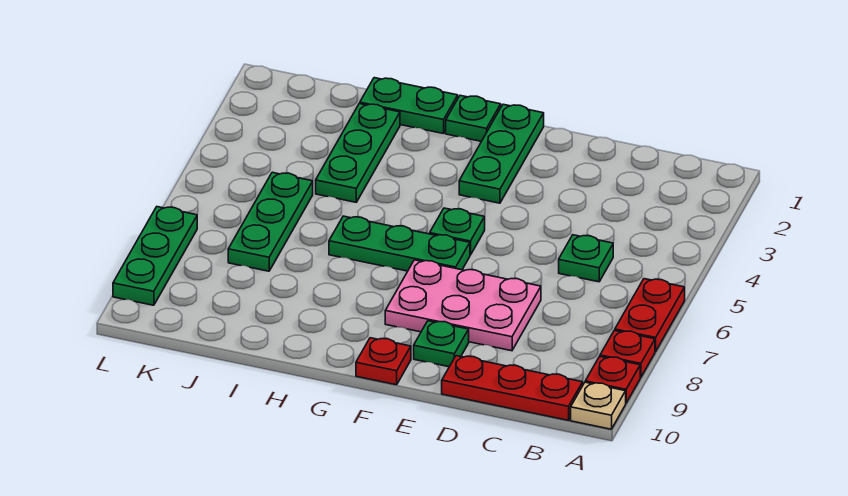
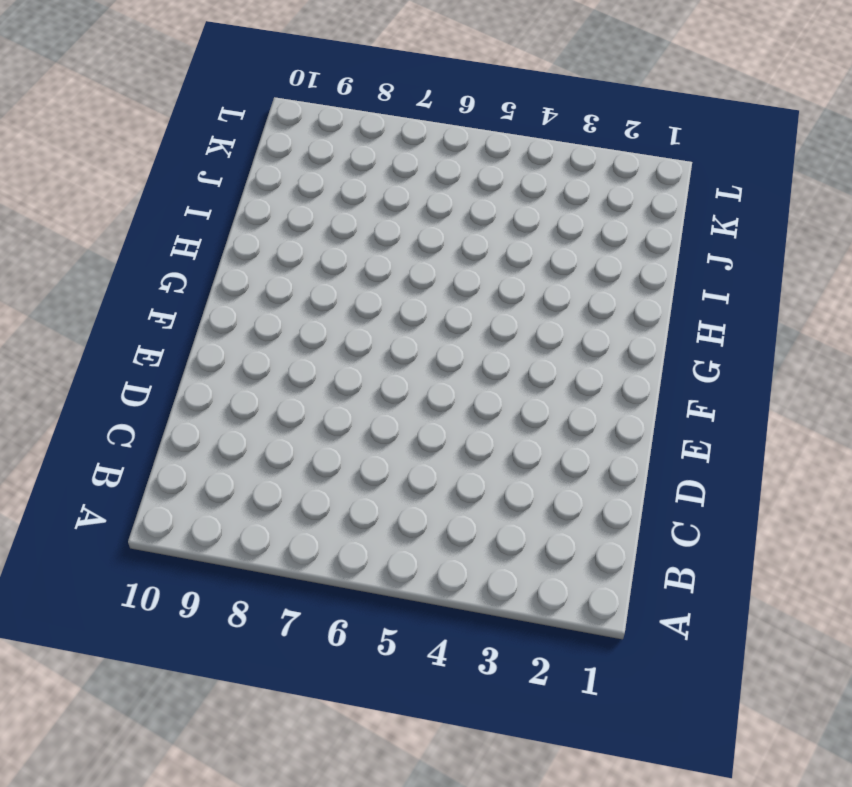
none -> red plate A6:A7 level 1
none -> red plate A8 level 1
none -> red plate A9 level 1

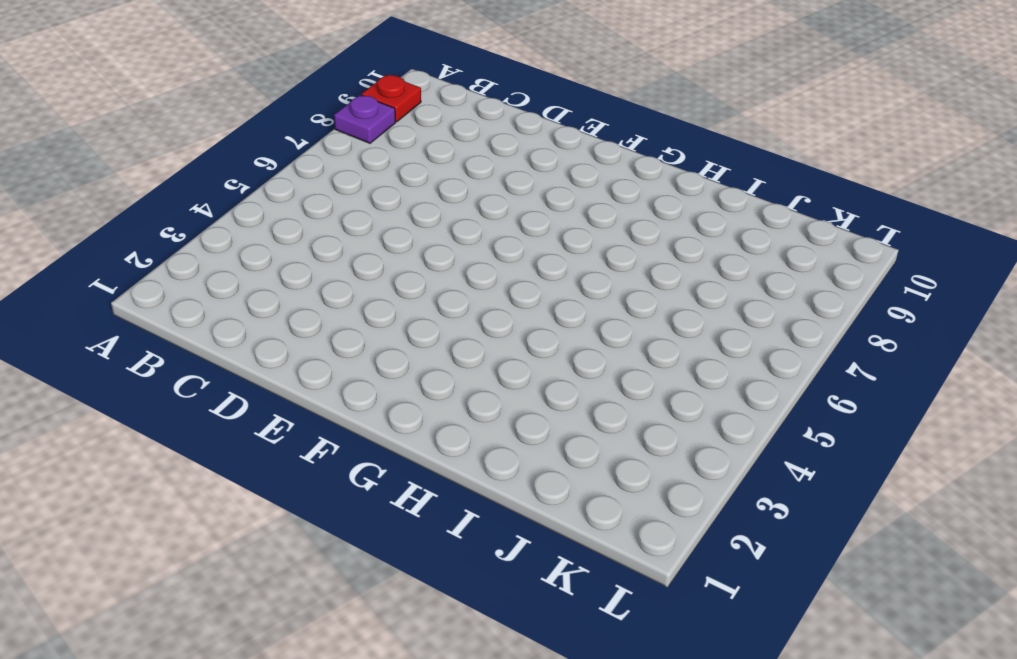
purple plate A8 level 1 -> red plate A8 level 1
none -> red plate A6:A7 level 1
none -> tan plate A10 level 1
none -> red plate B10:D10 level 1

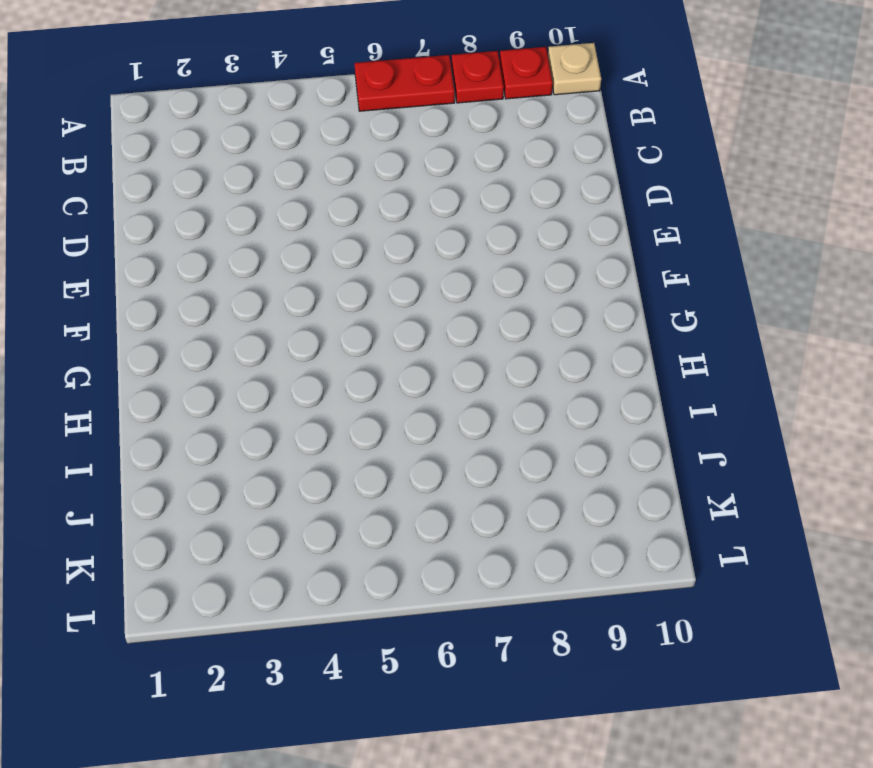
none -> red plate B10:D10 level 1
none -> green plate C5 level 1
none -> pink plate D7:F8 level 1

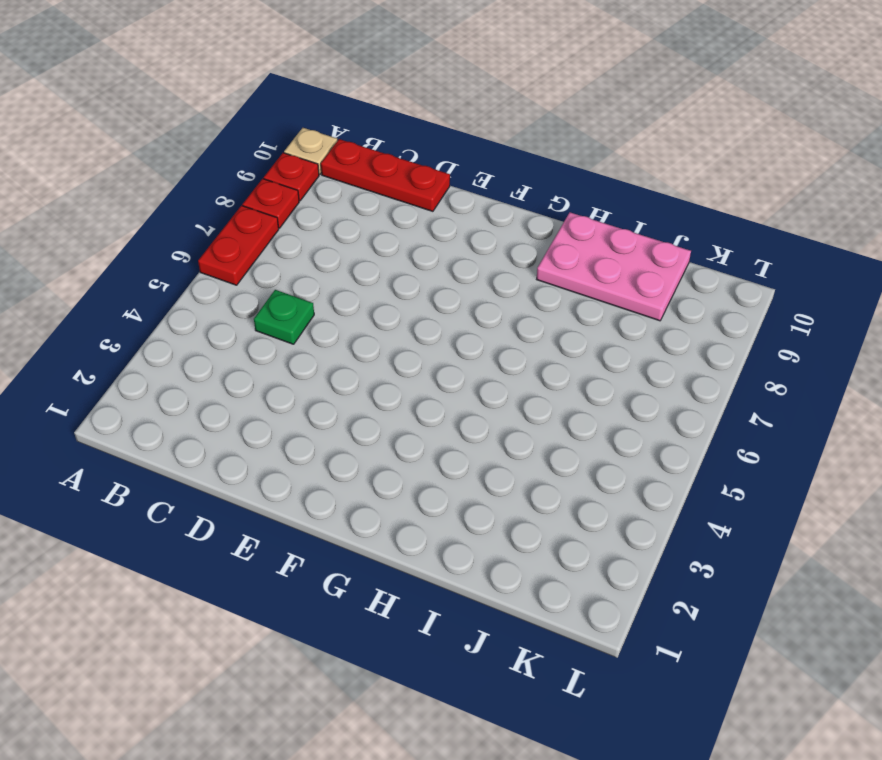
pink plate H9:J10 level 1 -> pink plate D7:F8 level 1
none -> green plate E9 level 1
none -> green plate F1:F3 level 1
none -> green plate F5 level 1

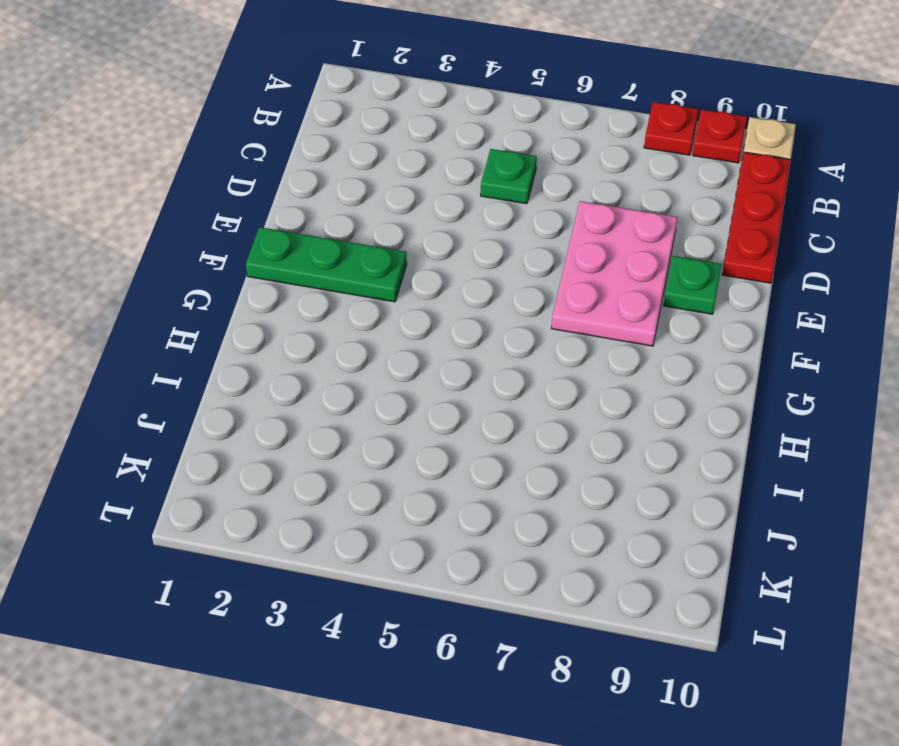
none -> red plate A6:A7 level 1
none -> green plate F5 level 1
none -> green plate F6:H6 level 1

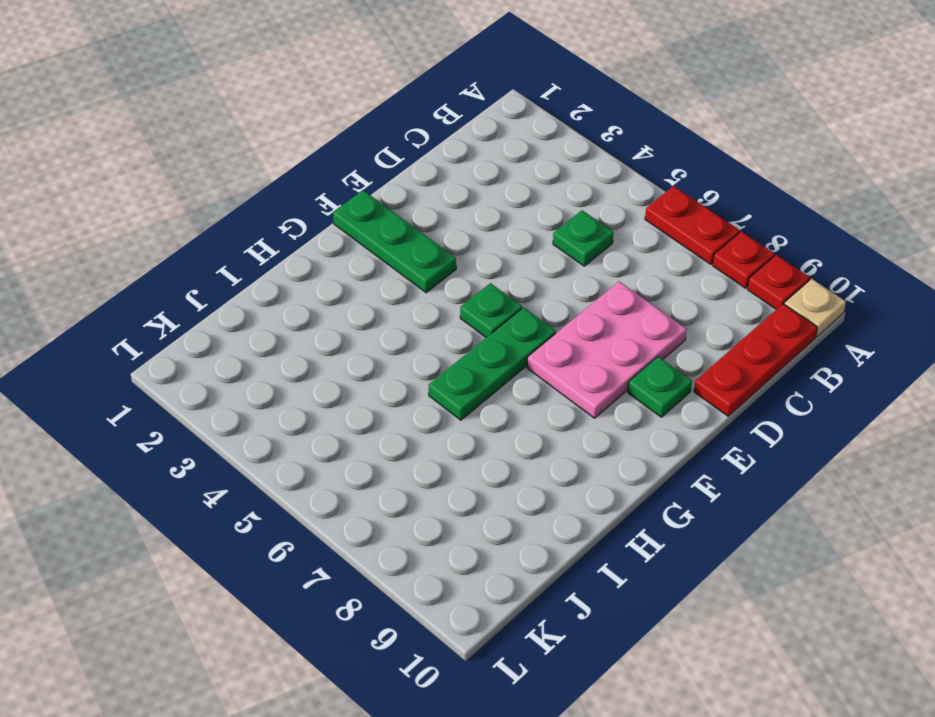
none -> red plate F10 level 1
none -> green plate G1 level 1
none -> green plate H1:I1 level 1

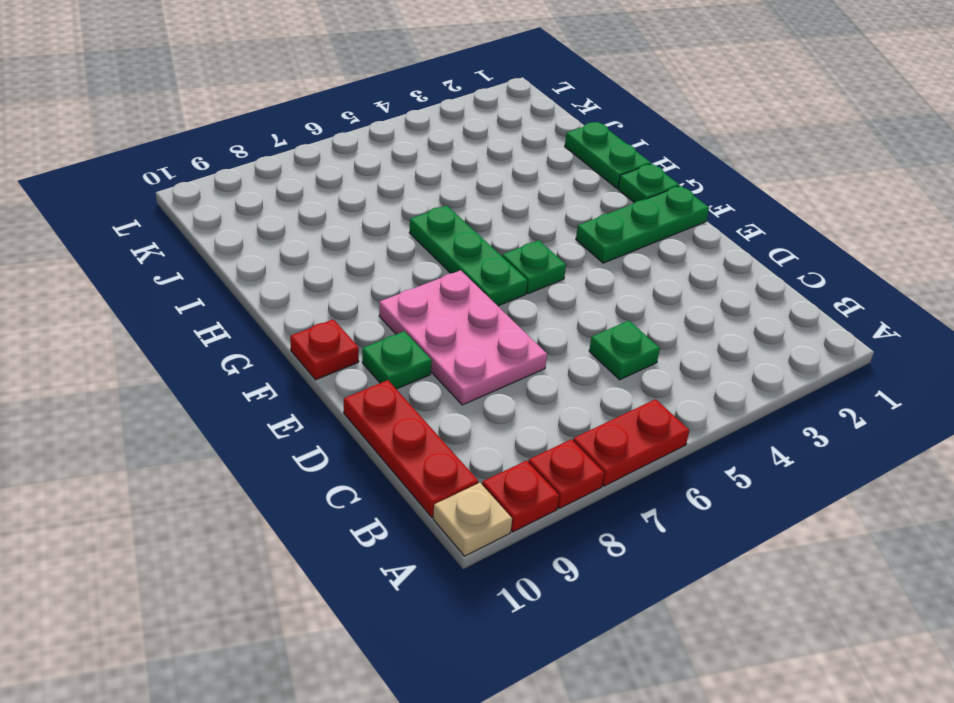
none -> green plate I2:I4 level 1
none -> green plate J5:J7 level 1
none -> green plate L7:L9 level 1

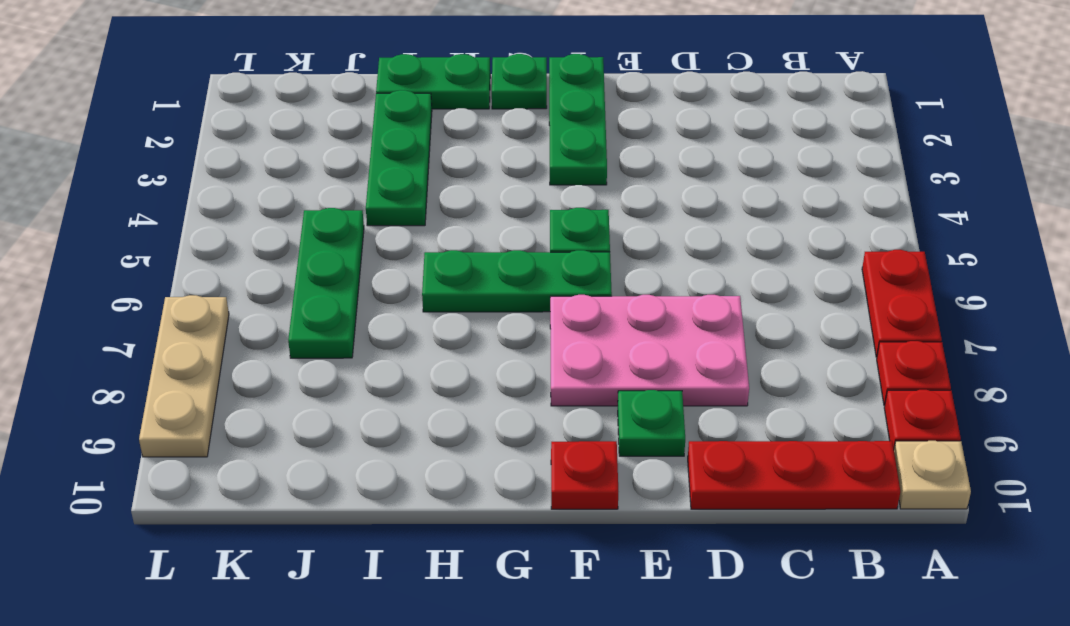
tan plate L7:L9 level 1 -> green plate L7:L9 level 1
none -> green plate C5 level 1

